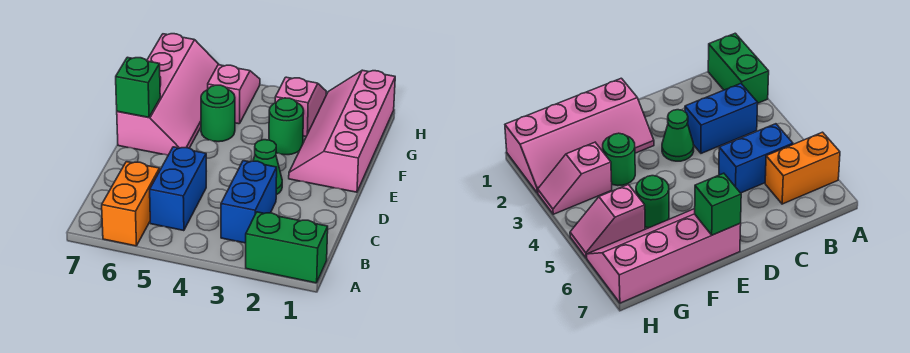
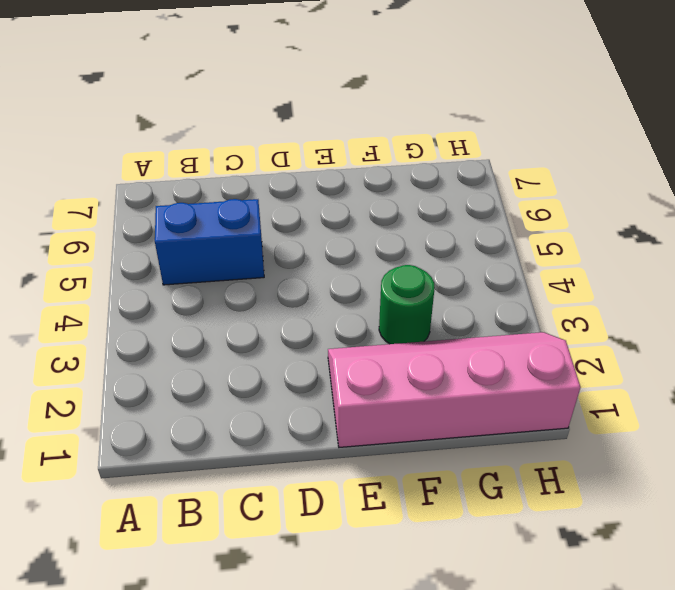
none -> green brick A1:A2 level 1
none -> orange brick A6:B6 level 1
none -> blue brick B3:C3 level 1

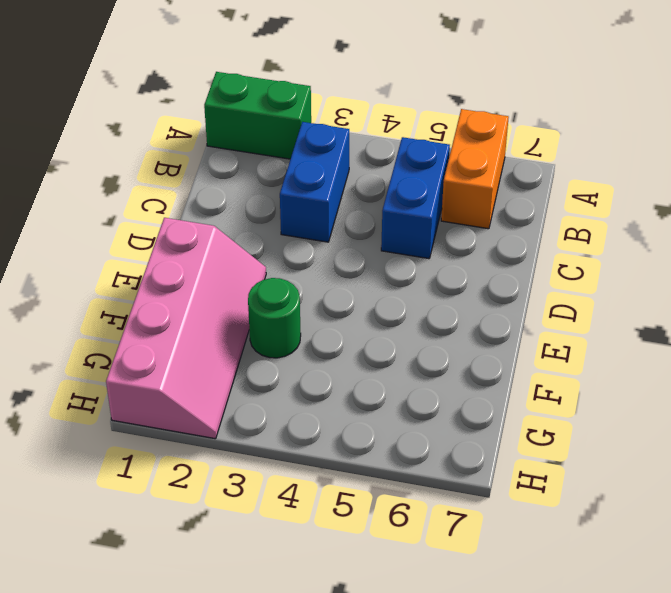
none -> green cone D3 level 1
none -> pink slope E6:H7 level 1 top 7
none -> green round brick F5 level 1

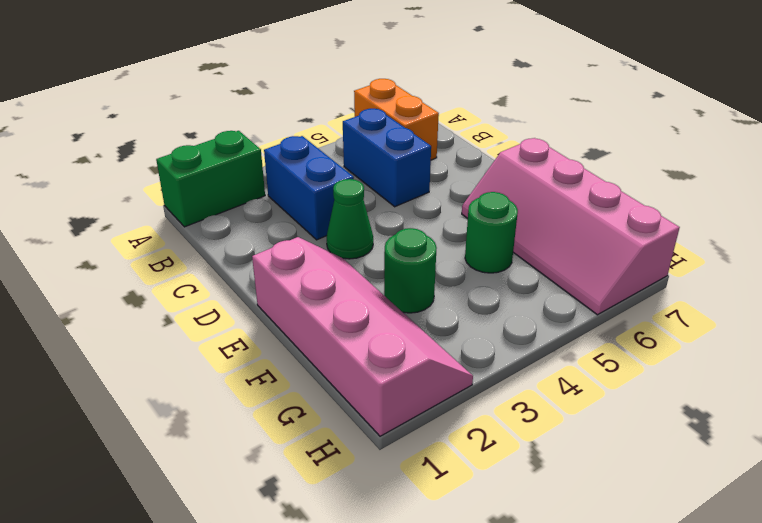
none -> pink slope G3:H3 level 1 top G
none -> pink slope G5:H5 level 1 top G
none -> green brick E7 level 2

